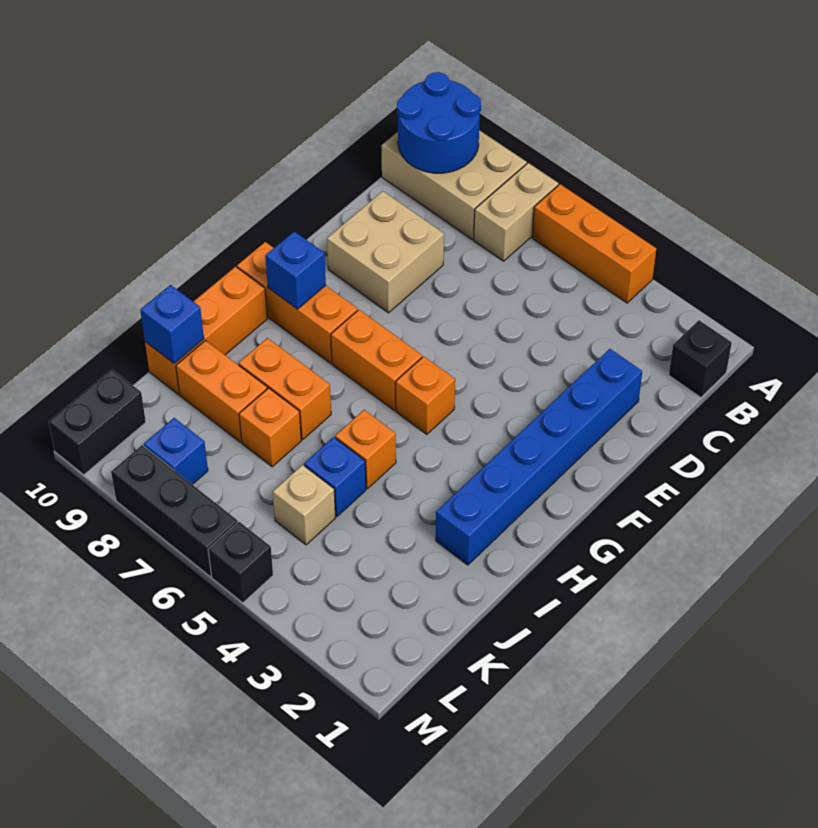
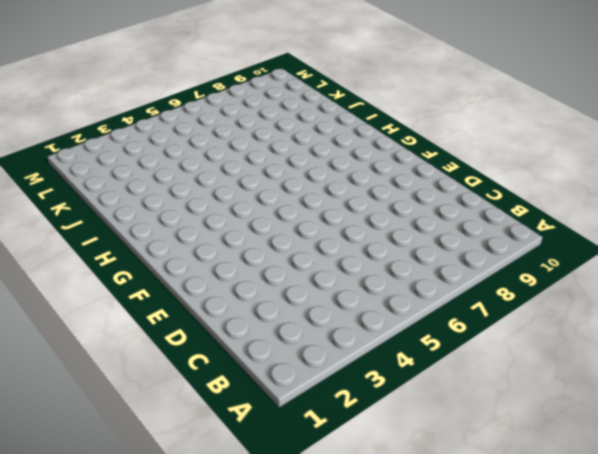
none -> orange brick A4:A6 level 1
none -> tan brick A7:B7 level 1
none -> tan brick A8:B10 level 1

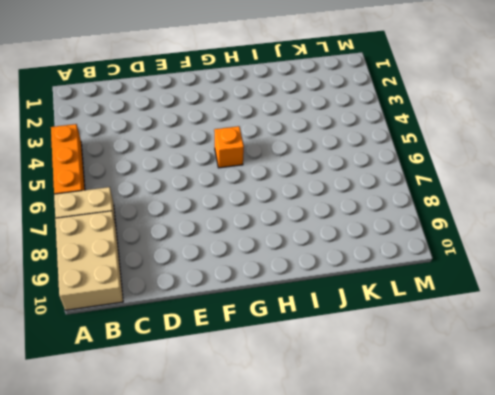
none -> black brick B1 level 1
none -> blue brick D2:I2 level 1
none -> tan brick D8:E9 level 1

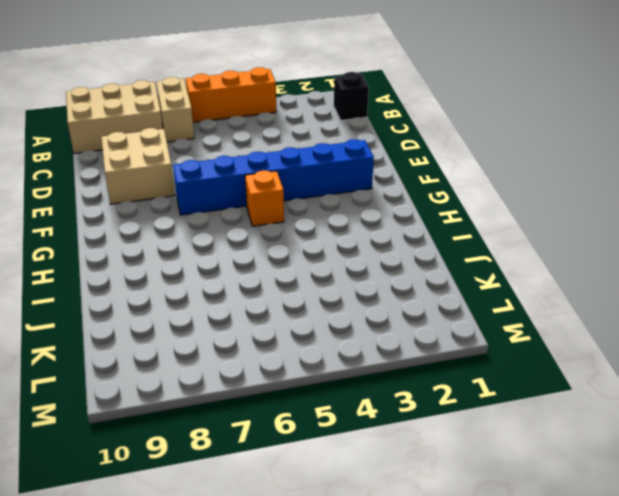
blue brick F2:F7 level 1 -> blue brick D2:I2 level 1
none -> orange brick G6:G7 level 1
none -> orange brick G8:G10 level 1
none -> orange brick H10:J10 level 1

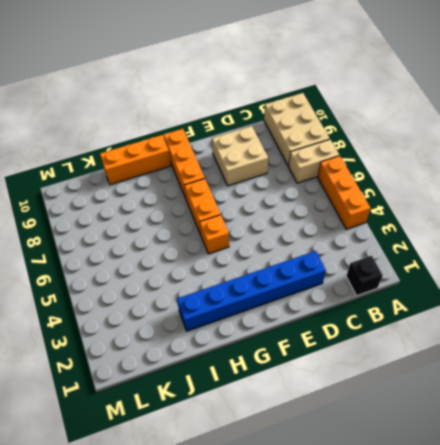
none -> orange brick I5 level 1
none -> orange brick I7:I8 level 1
none -> blue brick J5 level 1

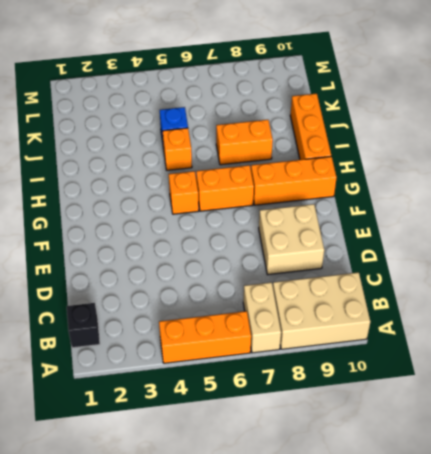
none -> blue brick D2:I2 level 1
none -> orange brick J7 level 1
none -> orange brick J8:J9 level 1

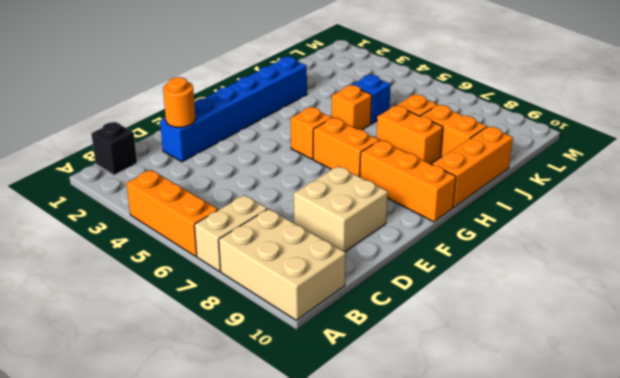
orange round brick D2 level 2 -> none
none -> tan brick K5 level 1
none -> blue brick L8 level 1
none -> black brick L10:M10 level 1

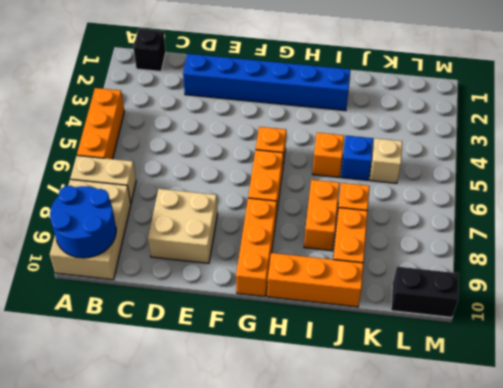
none -> blue brick L8 level 1
none -> black brick M5 level 1
none -> black brick M6:M8 level 1

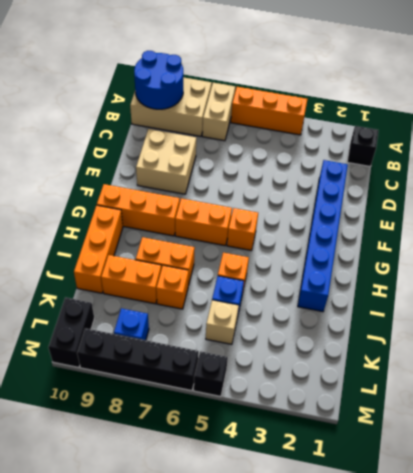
black brick M6:M9 level 1 -> black brick M6:M8 level 1
none -> blue brick G9 level 2
none -> blue brick J10 level 2

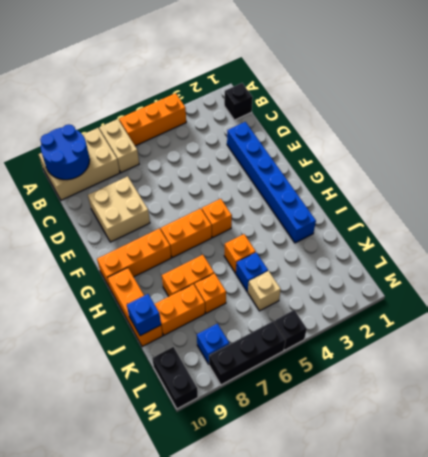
none -> blue brick G9 level 2

